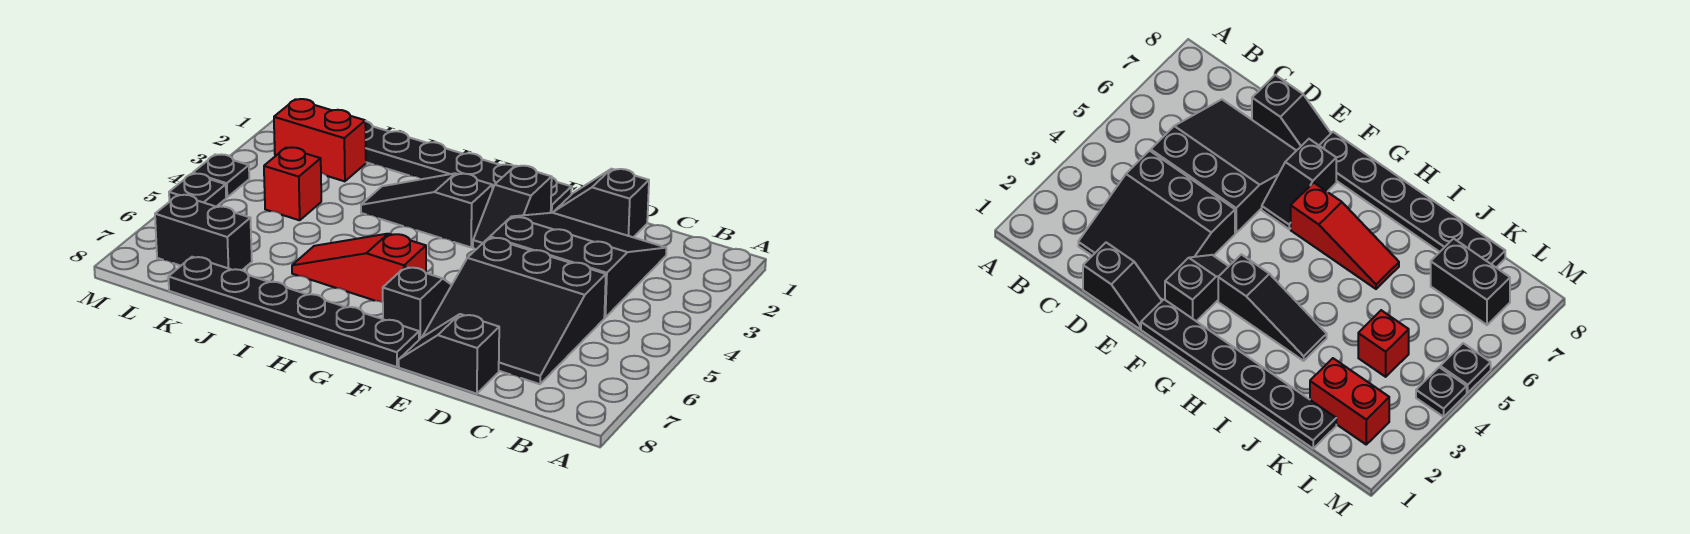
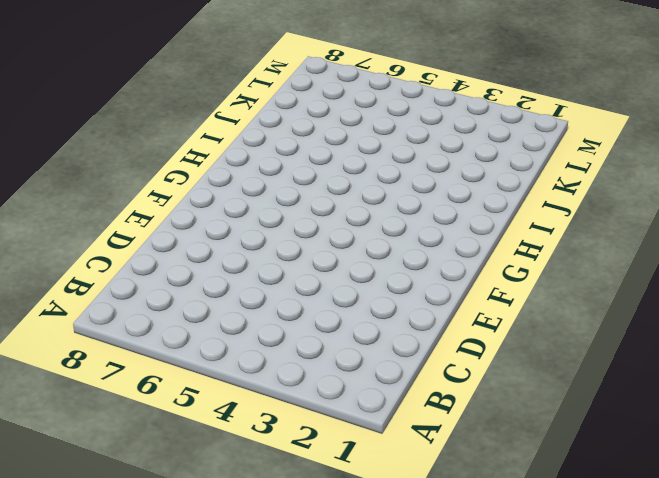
none -> black slope C2:E4 level 1 top 4
none -> black slope C5:E7 level 1 top 5
none -> black slope D1:E1 level 1 top D

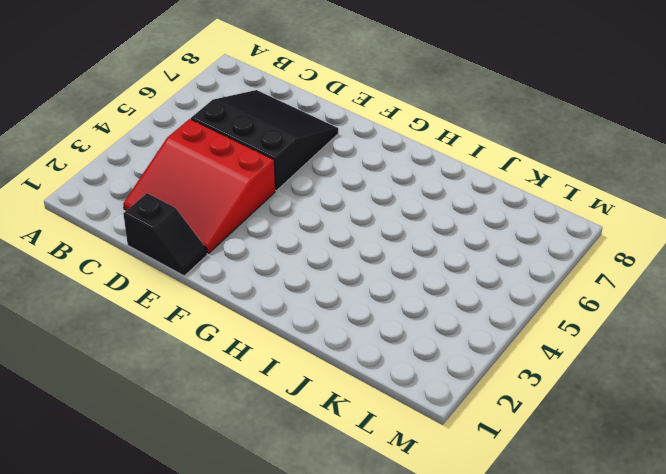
red slope C2:E4 level 1 top 4 -> black slope C2:E4 level 1 top 4
none -> black slope D8:E8 level 1 top D
none -> black plate F1:K1 level 1
none -> black slope F2:F3 level 1 top 2

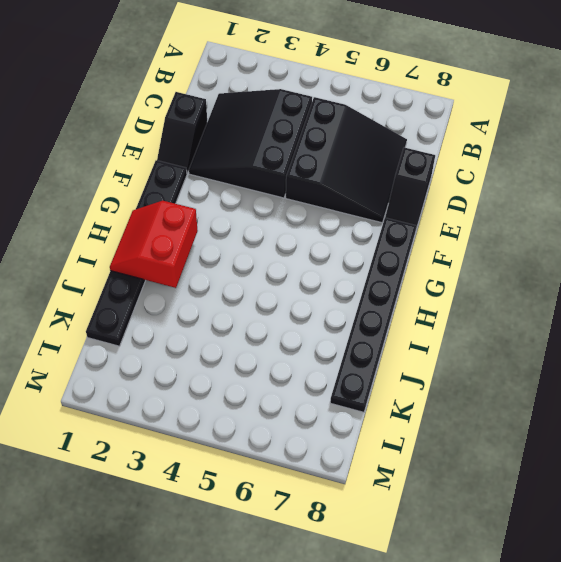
red slope H1:I2 level 2 top 2 -> none
none -> black slope F2:F3 level 1 top 2
none -> black slope F6:F7 level 1 top 7
none -> black slope G3:I3 level 1 top G

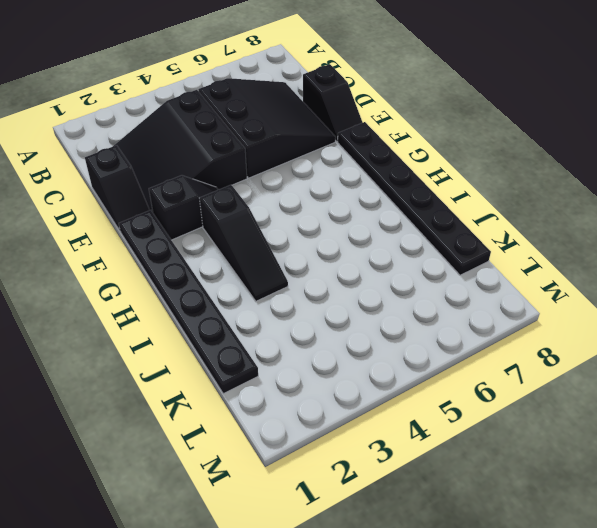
none -> black slope F6:F7 level 1 top 7
none -> red slope G6:I6 level 1 top G
none -> red brick K2:L2 level 1

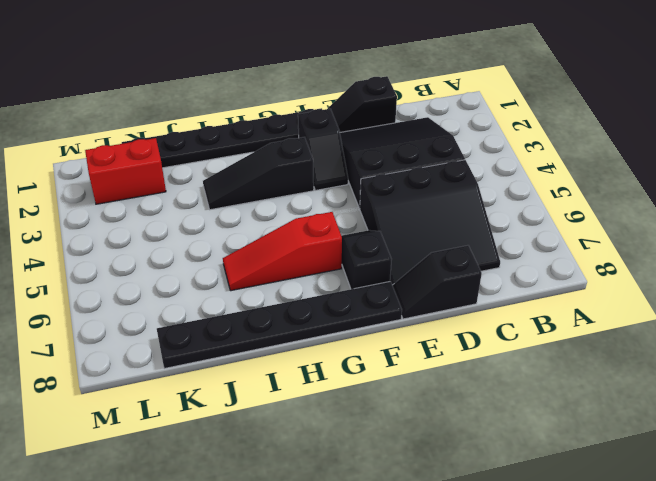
none -> red brick K4 level 1
none -> black brick K7:L7 level 1
none -> black plate M4 level 1

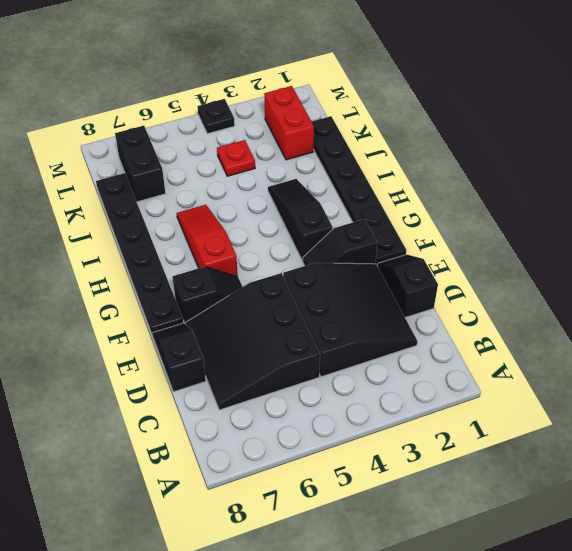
red plate K4 level 1 -> red brick K4 level 1
none -> black plate M5 level 1

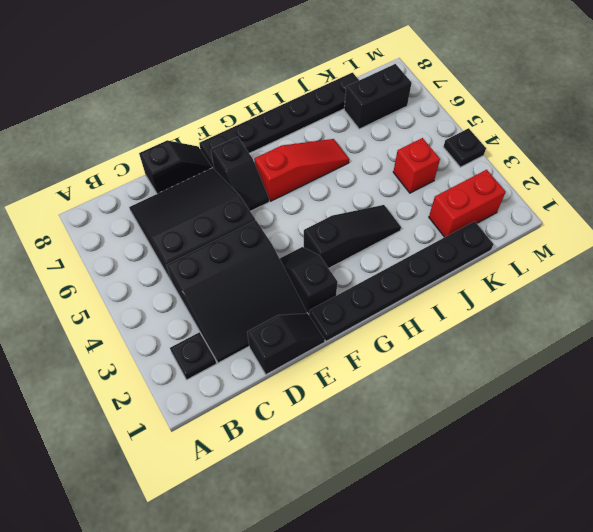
black plate B2 level 1 -> black plate M5 level 1

